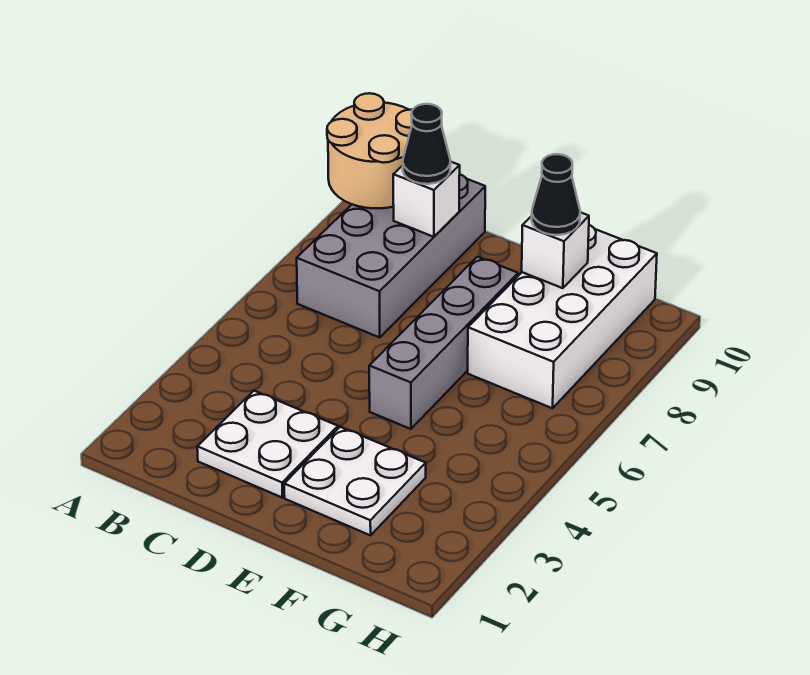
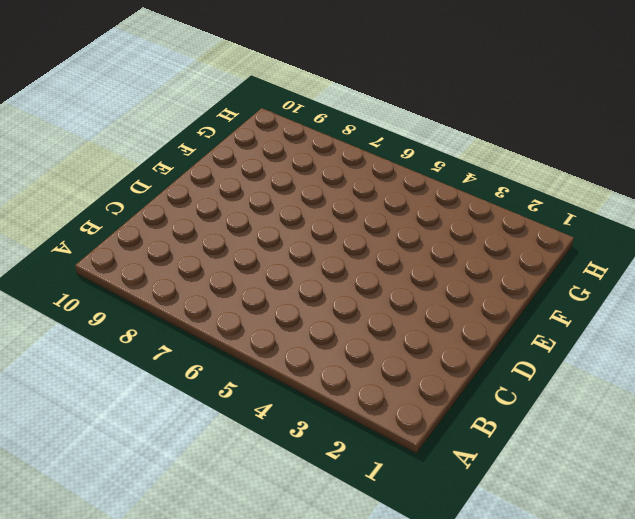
none -> grey brick B7:C10 level 1
none -> white plate C2:D3 level 1

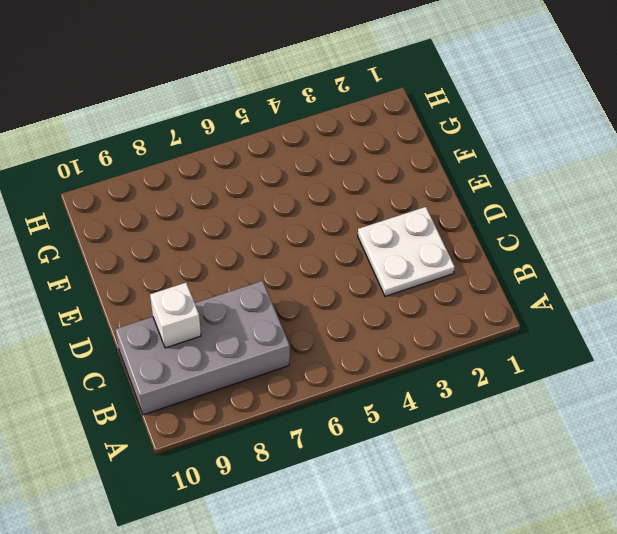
none -> white plate E2:F3 level 1
none -> grey brick E5:E8 level 1

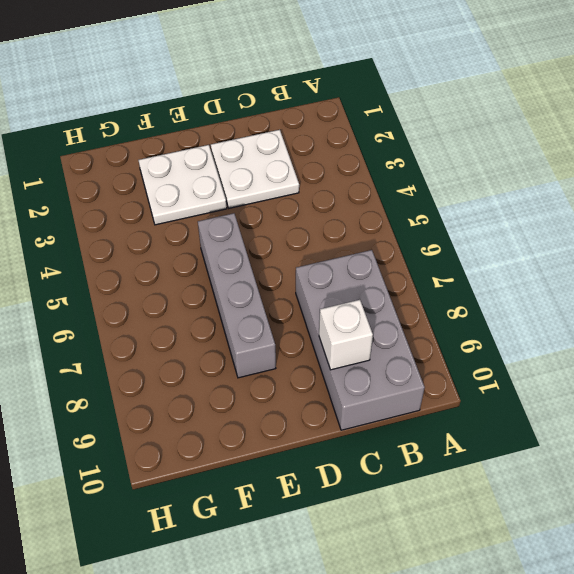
none -> white brick F7:G10 level 1
none -> tan round brick A9:B10 level 2

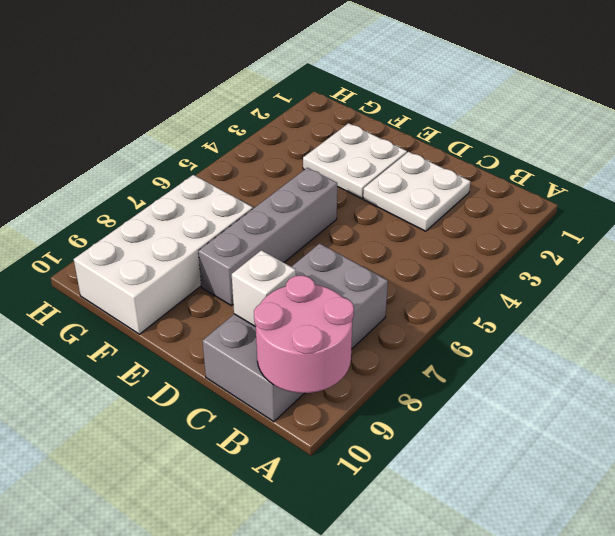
pink round brick A9:B10 level 2 -> tan round brick A9:B10 level 2
none -> white brick F9 level 2
none -> black cone C9 level 3

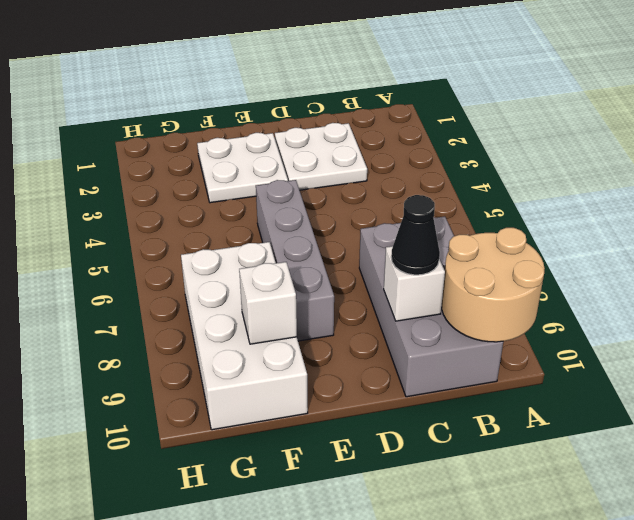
none -> black cone F9 level 3

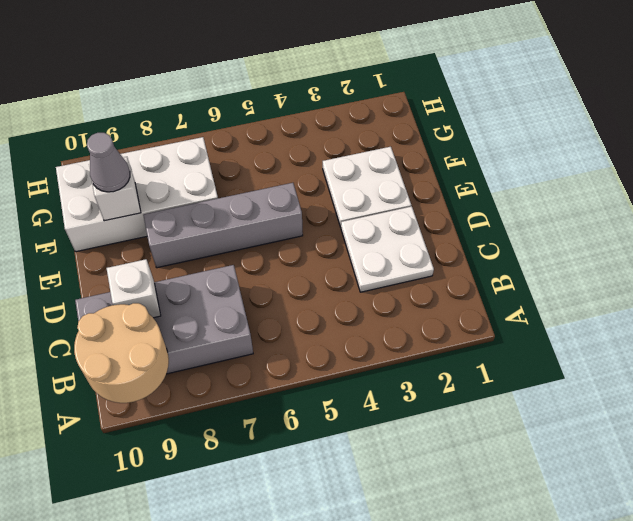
grey cone F9 level 3 -> black cone F9 level 3
none -> black cone C9 level 3

